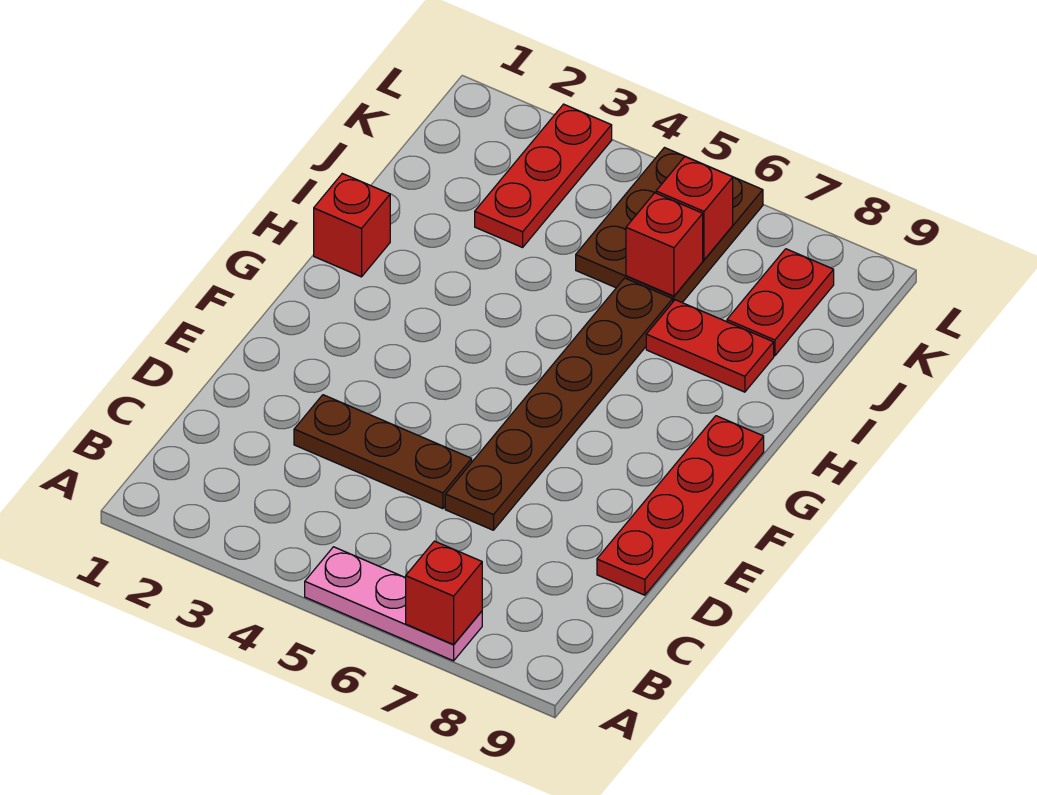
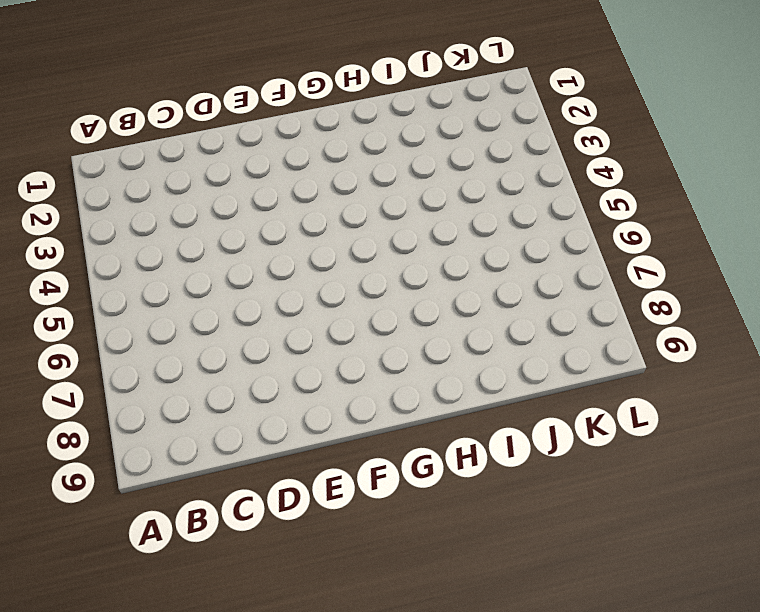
none -> pink plate A5:A7 level 1
none -> brown plate D3:D5 level 1
none -> brown plate D6:I6 level 1

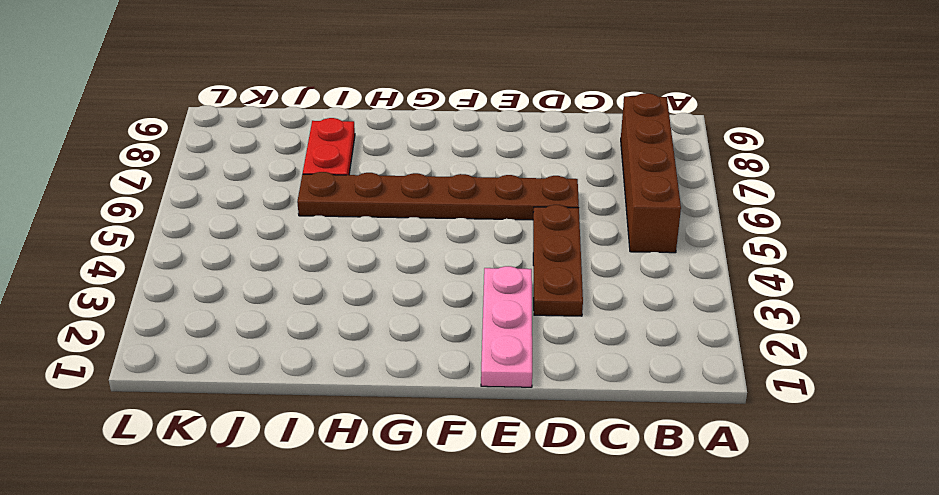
brown brick B5:B8 level 1 -> none
pink plate E1:E3 level 1 -> pink plate A5:A7 level 1
none -> red plate D9:G9 level 1
none -> red brick H1 level 1
none -> red plate J3:L3 level 1

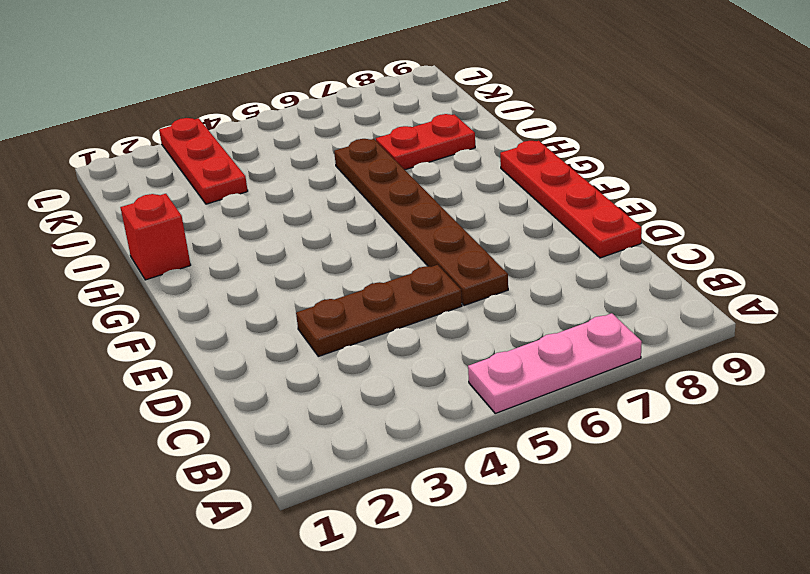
none -> brown plate J5:L6 level 1
none -> red plate J8:K8 level 1
none -> red brick A7 level 2

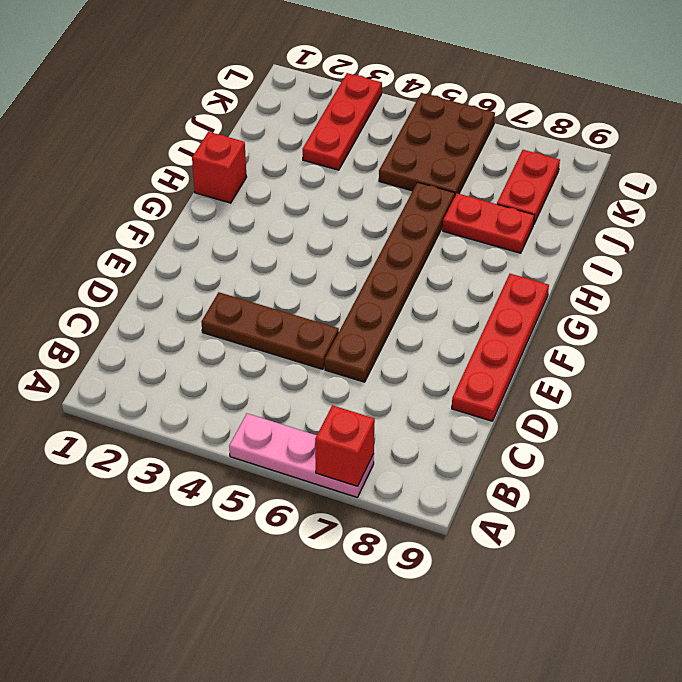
none -> red brick J6 level 2
none -> red brick K6 level 2

